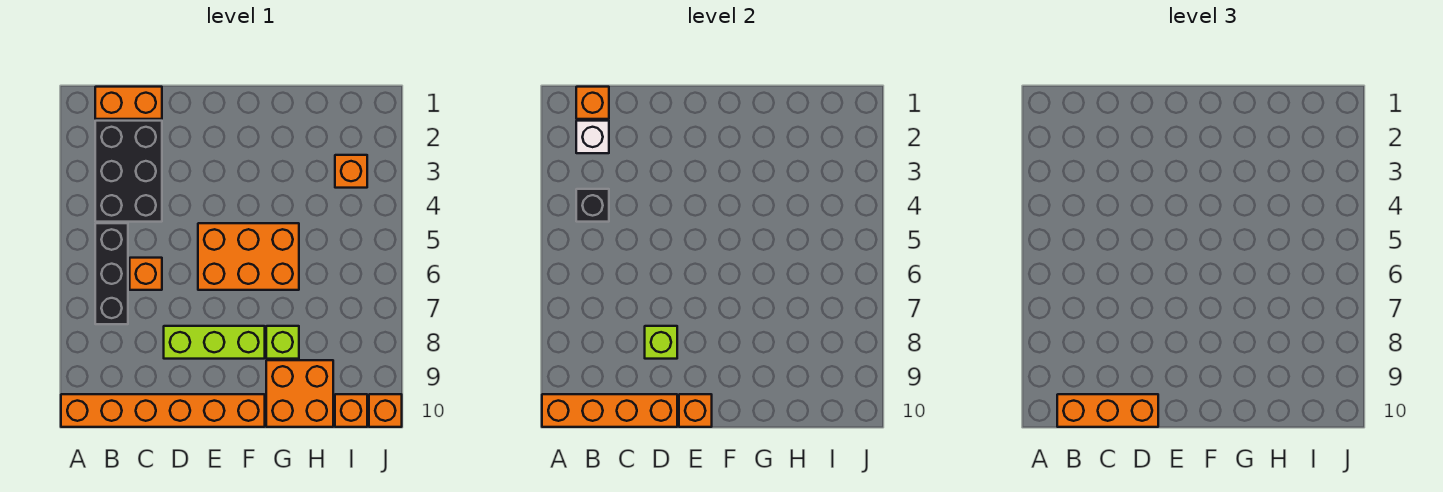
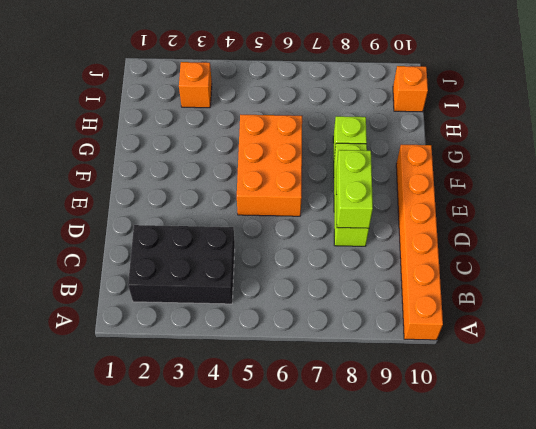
lime brick D8:E8 level 2 -> lime brick D8 level 2
none -> orange brick B1:C1 level 1
none -> black brick B5:B7 level 1
none -> orange brick C6 level 1

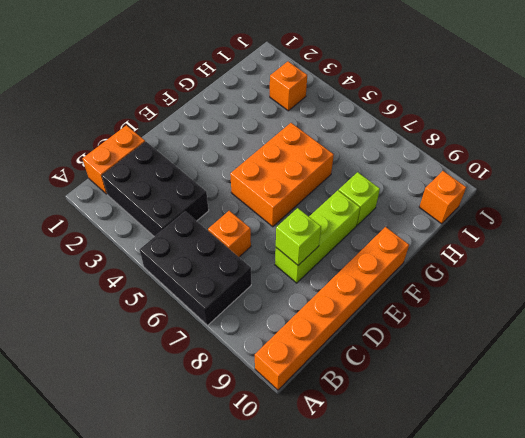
black brick A5:B7 level 1 -> black brick B5:B7 level 1
none -> orange brick G9:H10 level 1
none -> orange brick J10 level 1
none -> orange brick A10:D10 level 2

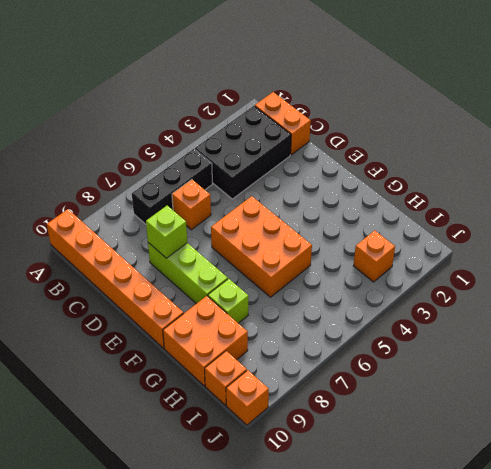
none -> orange brick A10:D10 level 2
none -> orange brick B1 level 2
none -> white brick B2 level 2

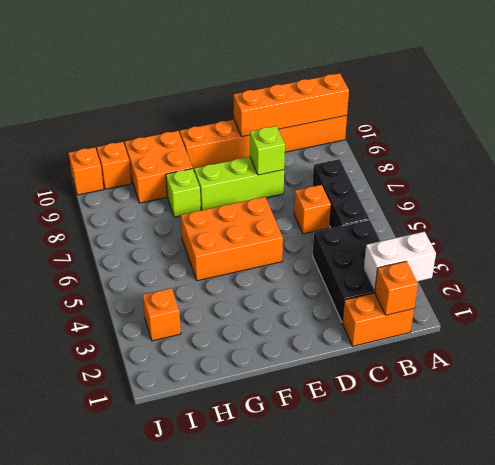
white brick A2:B2 level 2 -> white brick B2 level 2
none -> black brick B4 level 2
none -> orange brick E10 level 2
none -> orange brick B10:D10 level 3

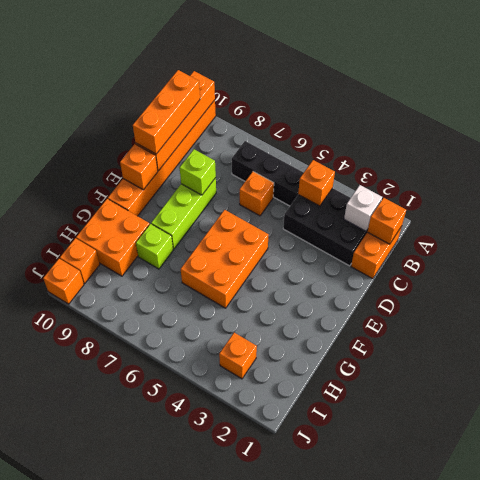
orange brick B4 level 2 -> black brick B4 level 2

